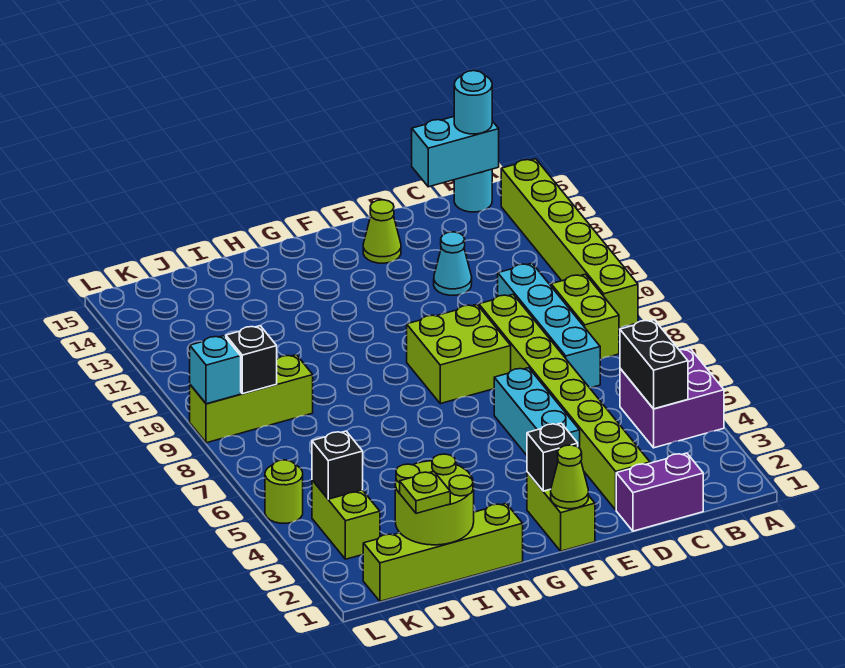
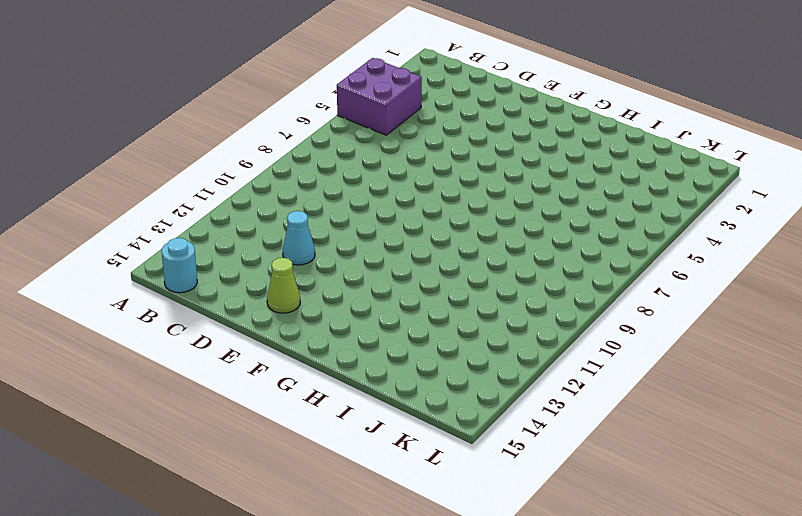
none -> lime brick A9:A14 level 1
none -> lime brick B8:B9 level 1
none -> purple brick C1:D1 level 1

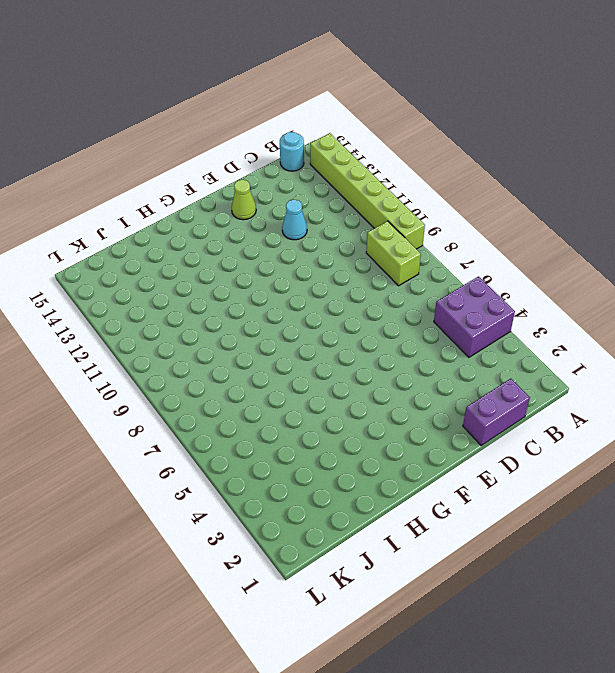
none -> cyan brick C7:C10 level 1
none -> lime brick D2:D9 level 1
none -> cyan brick E4:E6 level 1

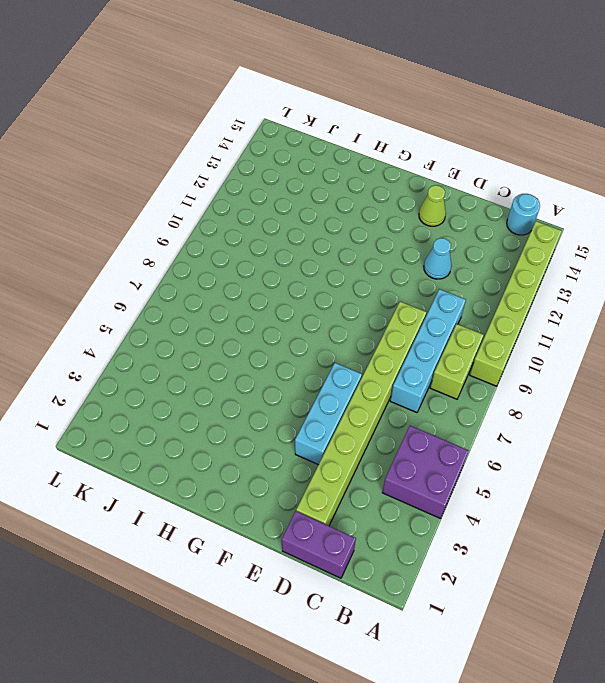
none -> lime brick E8:F9 level 1
none -> lime brick F1:F2 level 1
none -> lime brick H1:K1 level 1

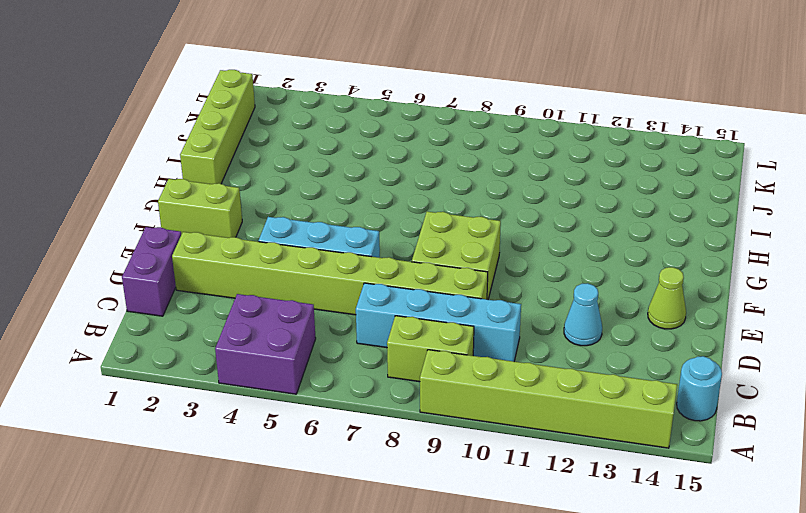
none -> lime brick J9:L9 level 1
none -> lime brick K3:K4 level 1
none -> lime round brick L5 level 1

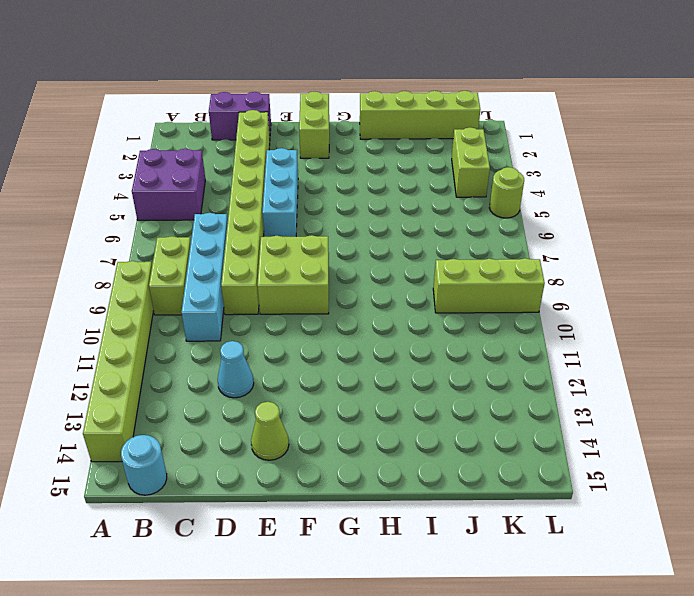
none -> black brick B4:B5 level 2
none -> cyan brick B15:C15 level 2
none -> lime cone F1 level 2

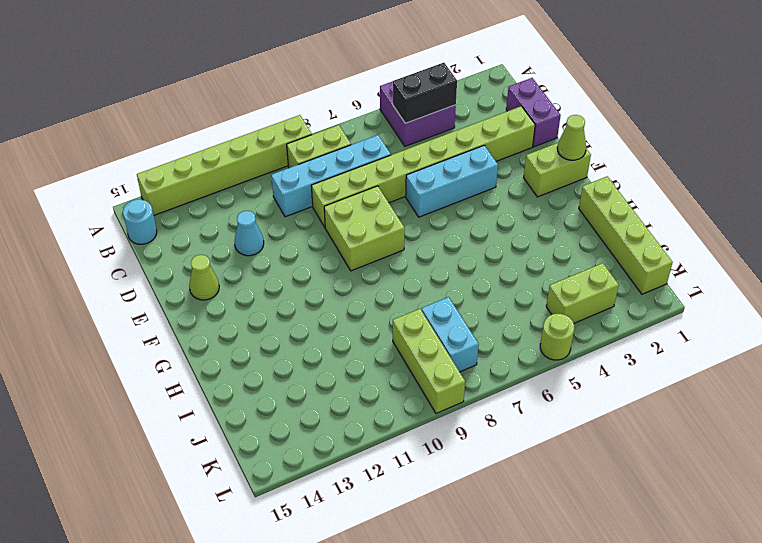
cyan brick J8:K8 level 1 -> cyan brick B15:C15 level 2
none -> black brick F2 level 2
none -> lime round brick I1:J2 level 2
none -> black brick K4 level 2

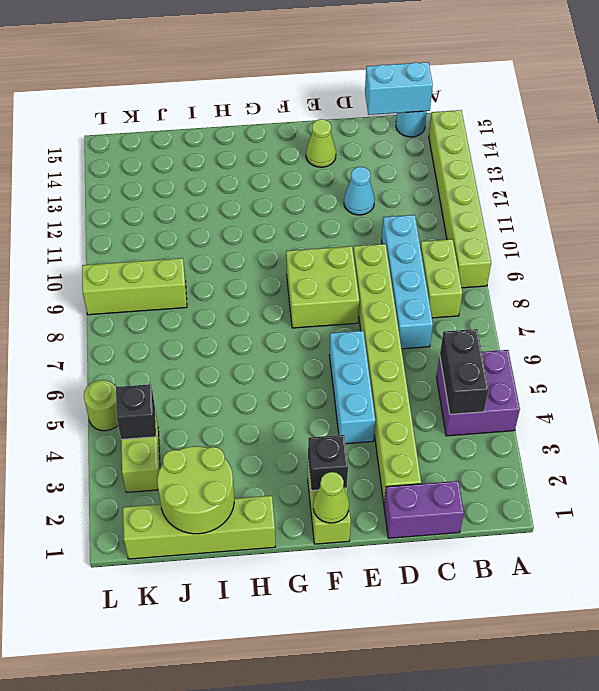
none -> black brick K9 level 2
none -> cyan brick L9 level 2
none -> cyan round brick B15 level 3

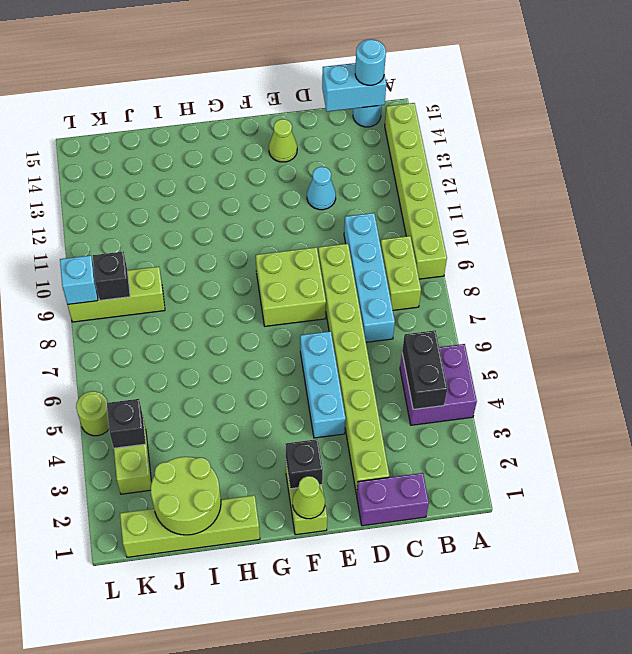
none -> lime plate J1 level 3

